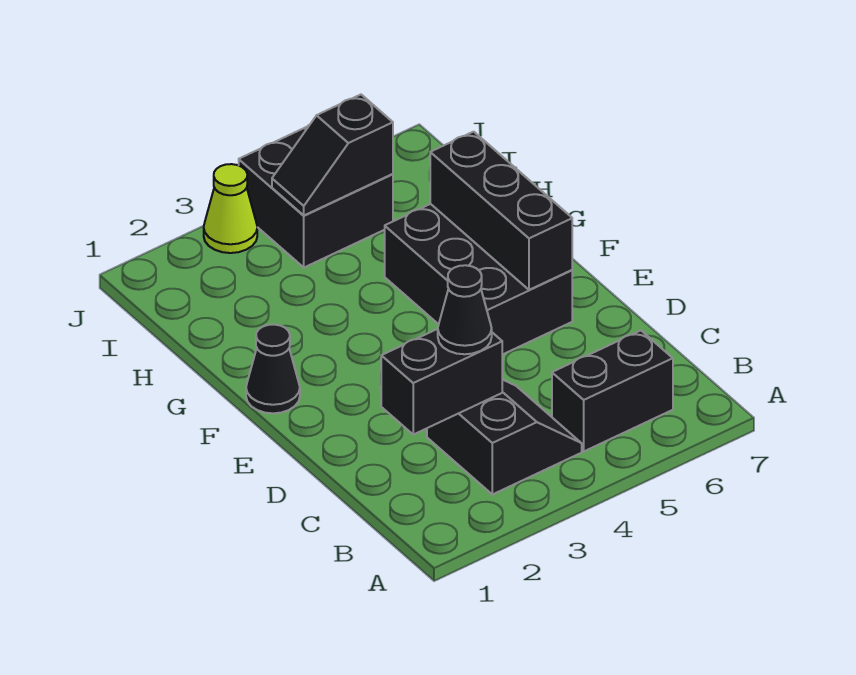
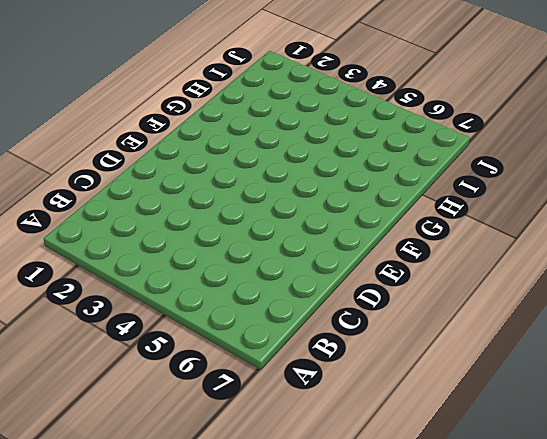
none -> black slope B3:C4 level 1 top 3
none -> black brick B5:B6 level 1

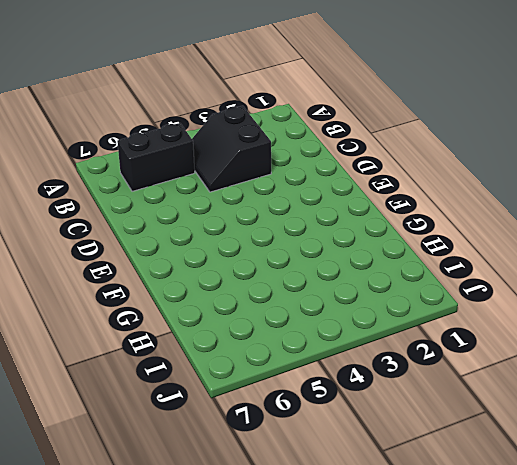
none -> black brick E5:G6 level 1
none -> black cone F1 level 1

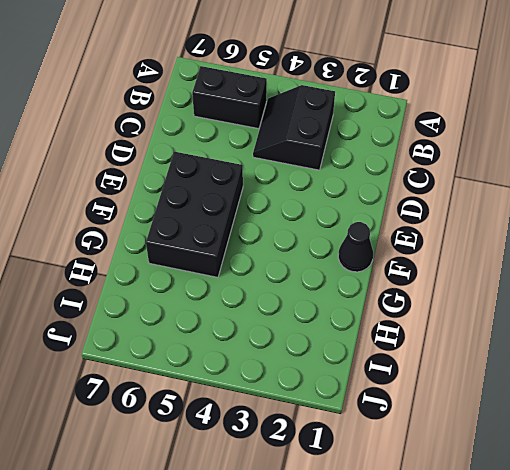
none -> black brick I4:J5 level 1
none -> lime cone J3 level 1

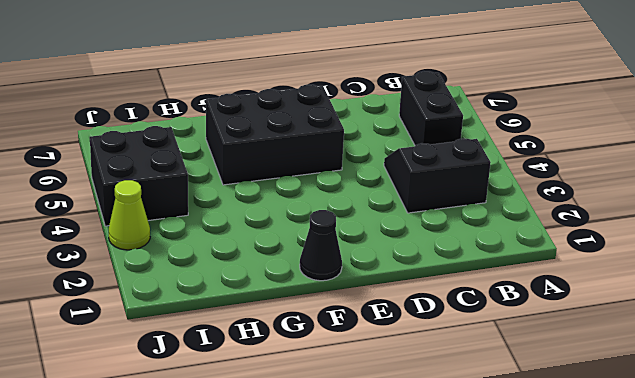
none -> black brick C2:C3 level 2
none -> black brick E6:G6 level 2

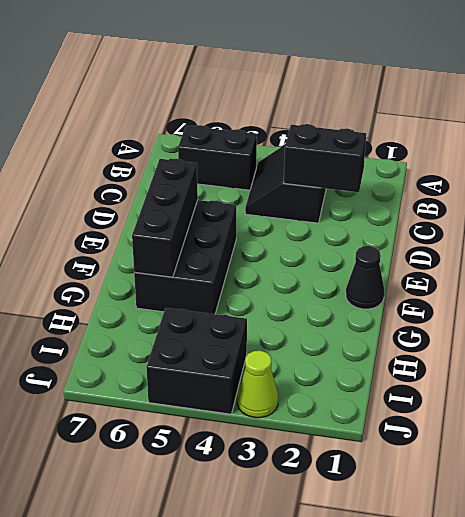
none -> black slope I4:I5 level 2 top 5
none -> black cone C3 level 3

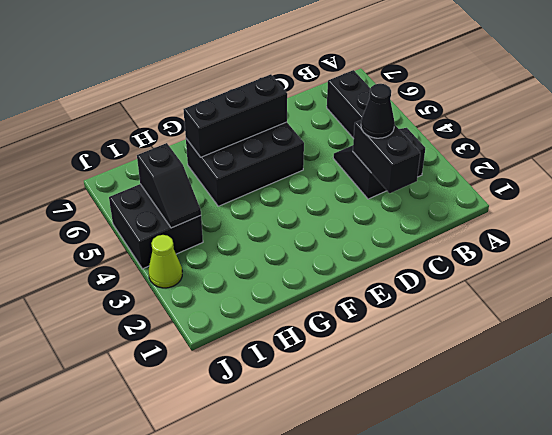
none -> black cone F1 level 1

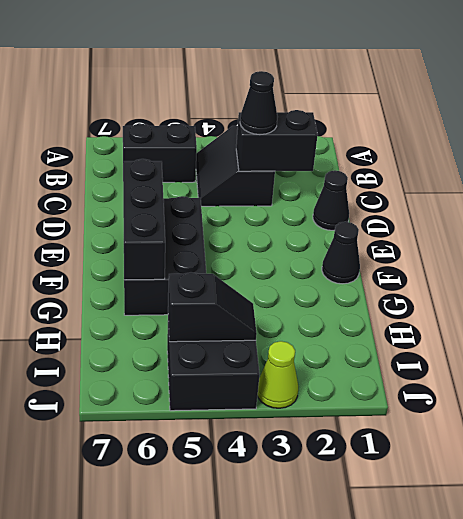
black cone D1 level 1 -> none

